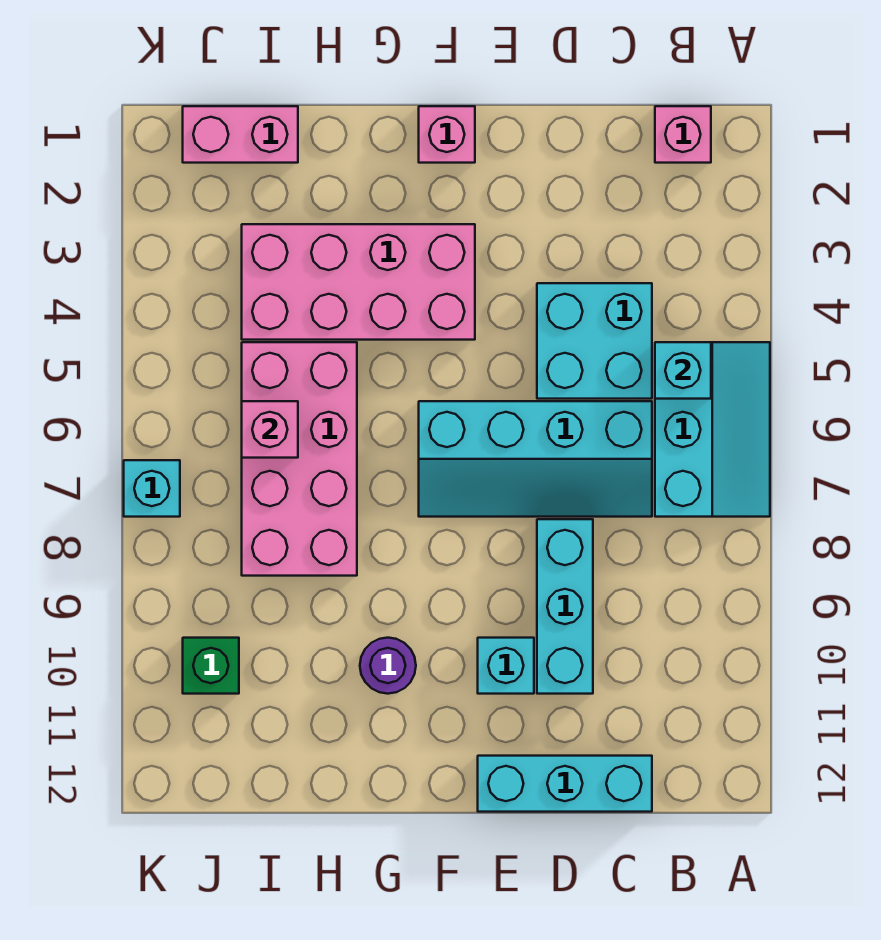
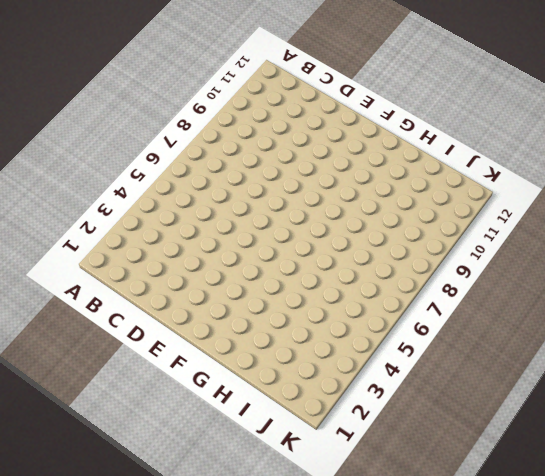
none -> cyan slope A5:B7 level 1 top B
none -> pink brick B1 level 1
none -> cyan brick C4:D5 level 1

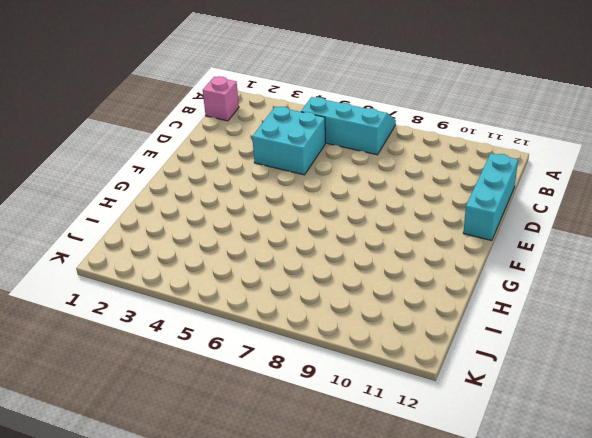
none -> cyan slope C6:F7 level 1 top 6
none -> cyan brick D8:D10 level 1
none -> cyan brick E10 level 1

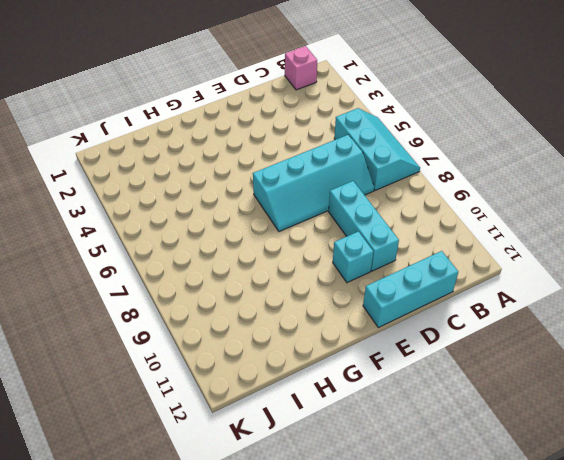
none -> cyan brick C4:D5 level 1
none -> pink brick F1 level 1
none -> pink brick F3:I4 level 1

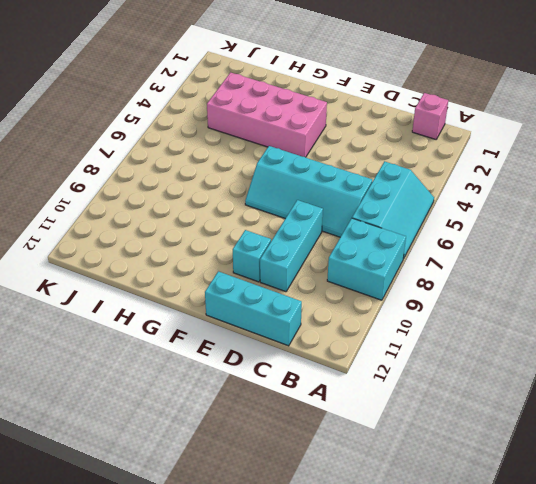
cyan brick A8:B9 level 1 -> cyan brick C4:D5 level 1
none -> pink brick F1 level 1
none -> purple round brick G10 level 1
none -> pink brick H5:I8 level 1

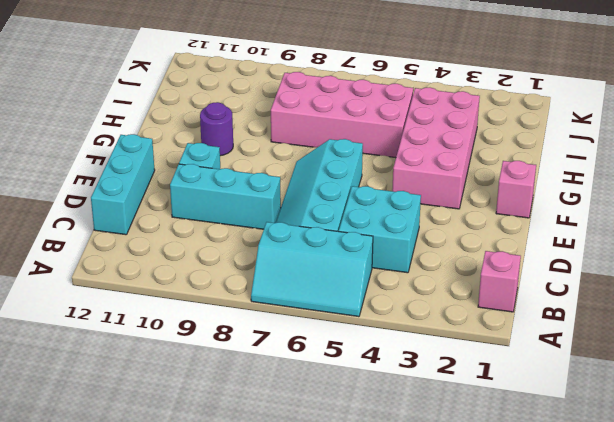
none -> pink brick I1:J1 level 1
none -> green brick J10 level 1
none -> cyan brick K7 level 1

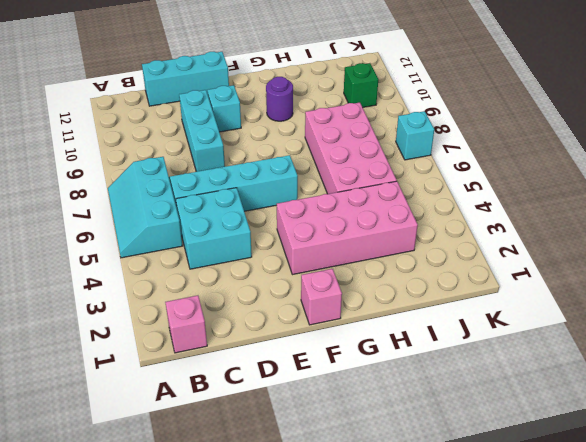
none -> pink brick I1:J1 level 1
none -> cyan brick B5 level 2
none -> pink brick I6 level 2

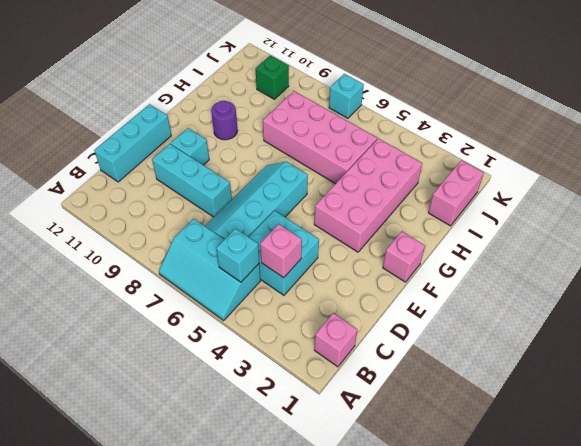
pink brick C4 level 2 -> pink brick I6 level 2

